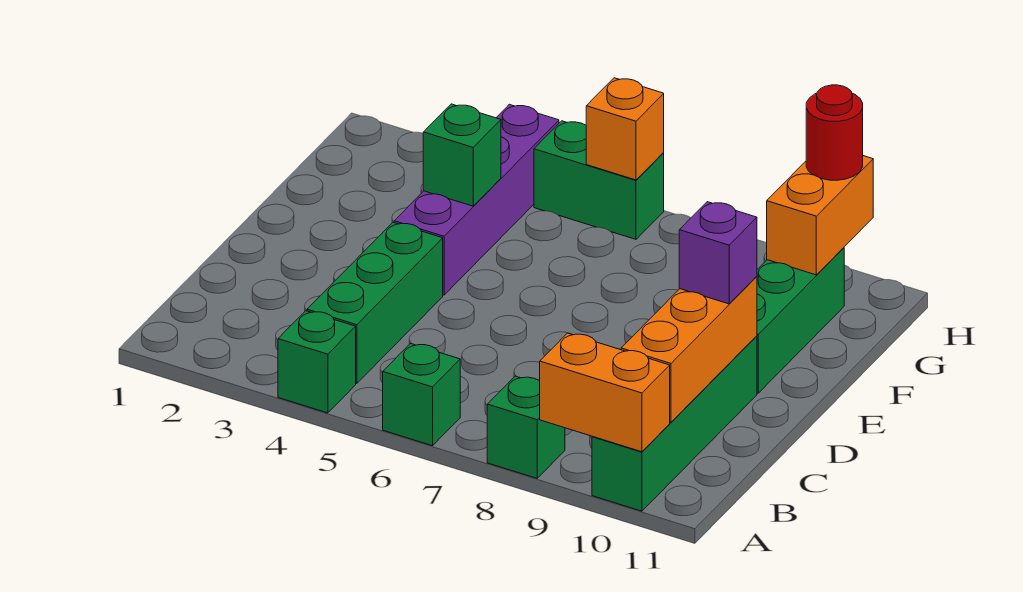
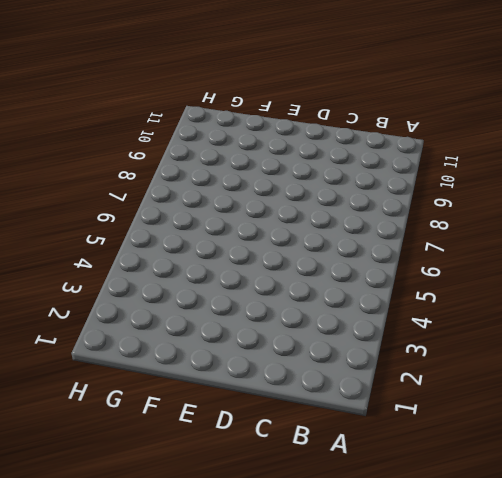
none -> green brick A4 level 1
none -> green brick A6 level 1
none -> green brick A8 level 1

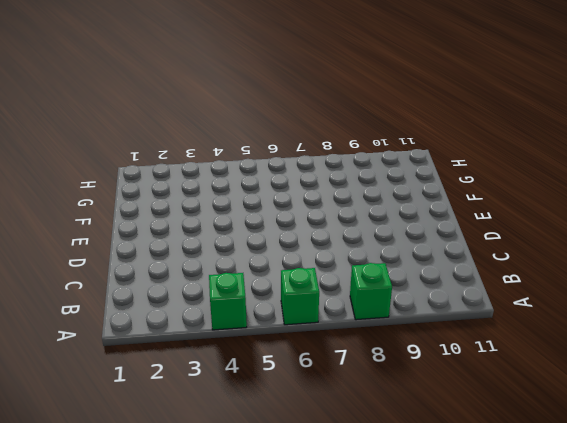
none -> green brick A10:D10 level 1
none -> green brick B4:D4 level 1
none -> purple brick E4:H4 level 1

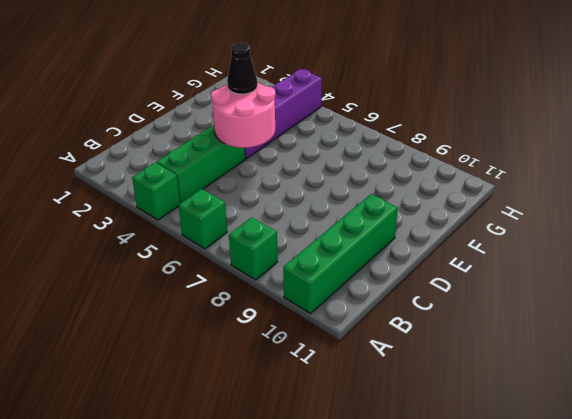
pink round brick D4:E5 level 2 -> none
black cone E4 level 3 -> none
none -> green brick E10:G10 level 1
none -> green brick H5:H6 level 1
none -> orange brick A9:A10 level 2

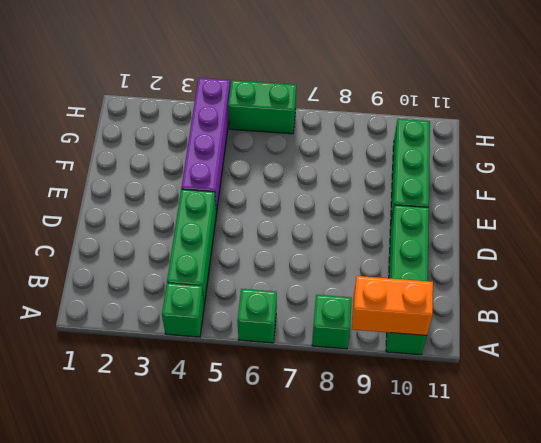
none -> orange brick B10:D10 level 2
none -> green brick F4 level 2
none -> orange brick G10:H10 level 2

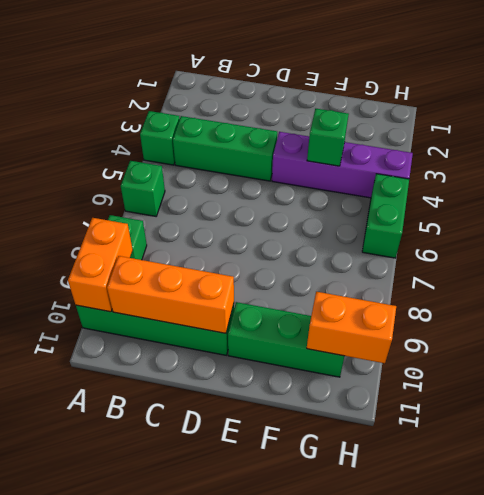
none -> orange brick H6 level 2
none -> purple brick D10 level 3
none -> red round brick H10 level 3

